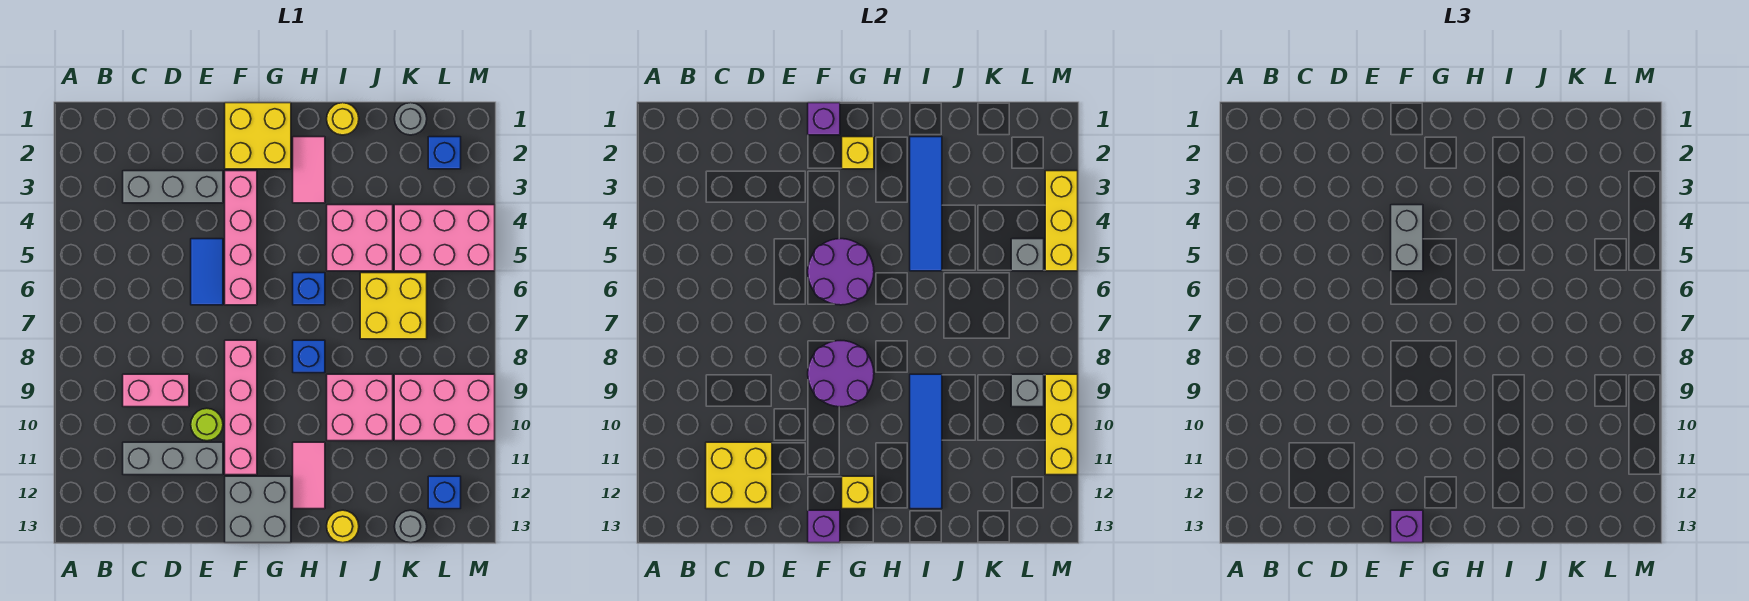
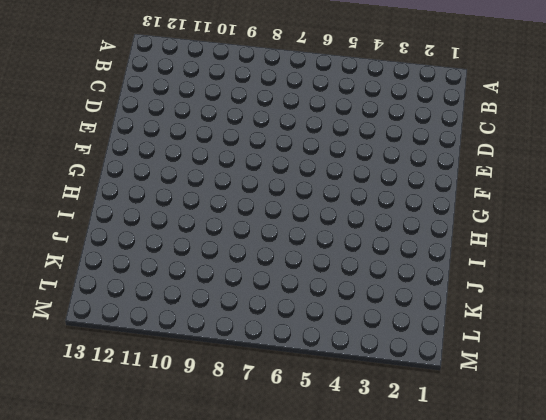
none -> grey brick C3:E3 level 1
none -> pink brick C9:D9 level 1
none -> grey brick C11:E11 level 1
none -> blue tile E5:E6 level 1

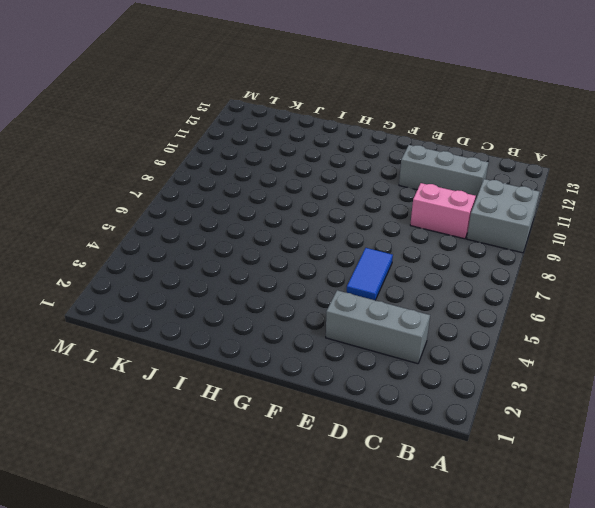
grey brick A9:B10 level 1 -> grey brick F12:G13 level 1
none -> lime round brick E10 level 1
none -> yellow brick F1:G2 level 1
none -> pink brick F3:F6 level 1
none -> pink brick F8:F11 level 1

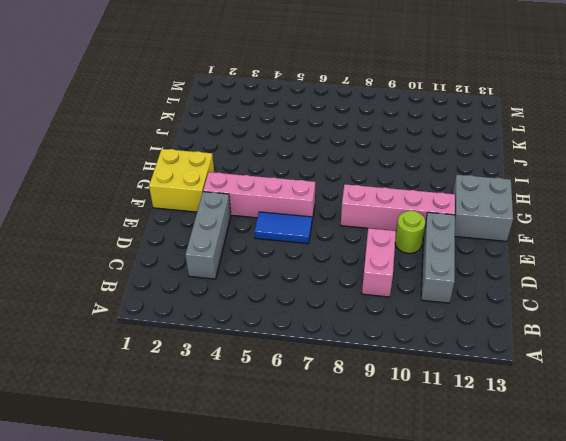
none -> pink tile H2:H3 level 1
none -> blue brick H6 level 1
none -> blue brick H8 level 1
none -> pink tile H11:H12 level 1

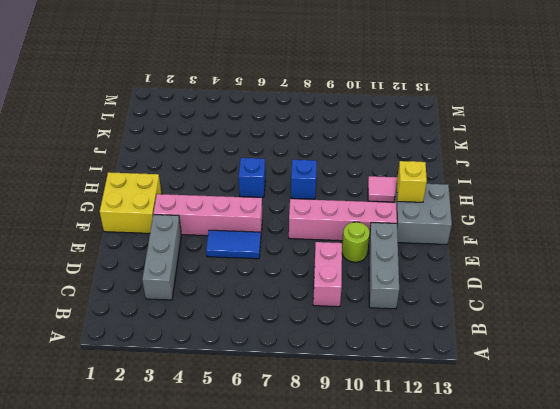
none -> pink tile H2:H3 level 1
none -> yellow round brick I1 level 1
none -> pink brick I4:J5 level 1
none -> pink brick I9:J10 level 1

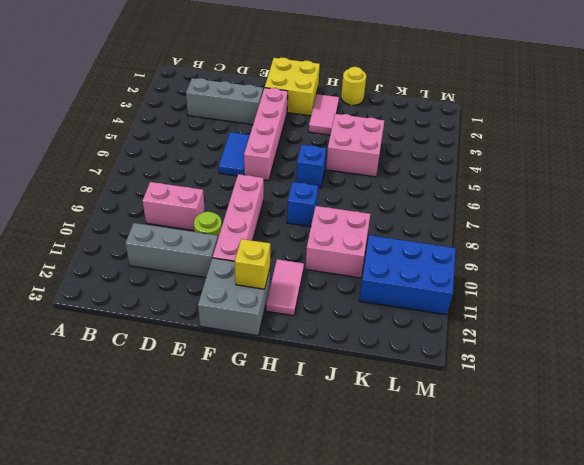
blue brick K10:M11 level 1 -> pink brick K9:M10 level 1
none -> yellow round brick I13 level 1
none -> yellow brick J6:K7 level 1
none -> grey round brick K1 level 1
none -> pink brick K4:M5 level 1

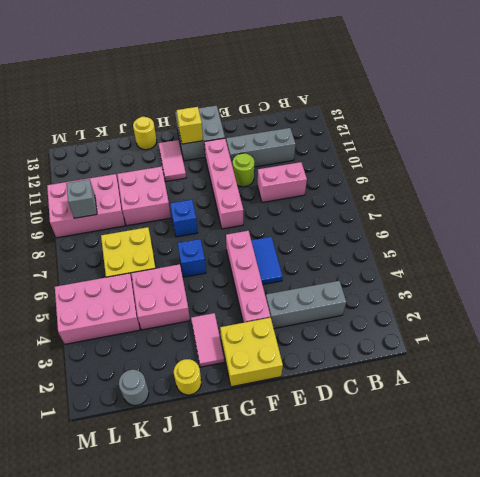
none -> grey round brick K13 level 1
none -> blue brick L2 level 1
none -> blue brick L12 level 1
none -> yellow brick C11:D12 level 2

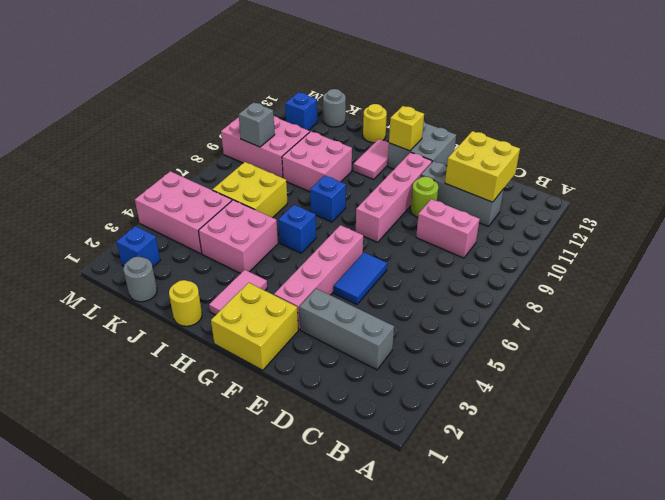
none -> purple brick F1 level 2
none -> purple round brick F5:G6 level 2
none -> purple round brick F8:G9 level 2
none -> purple brick F13 level 2

